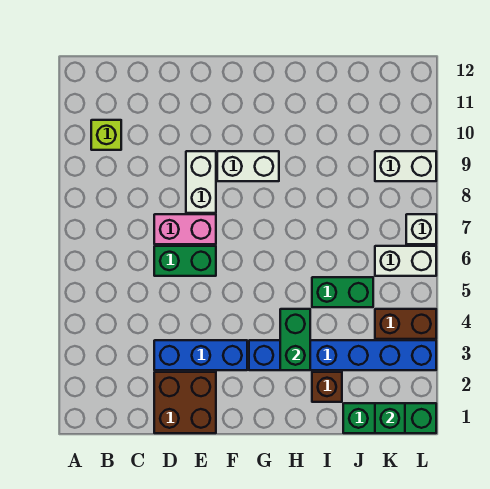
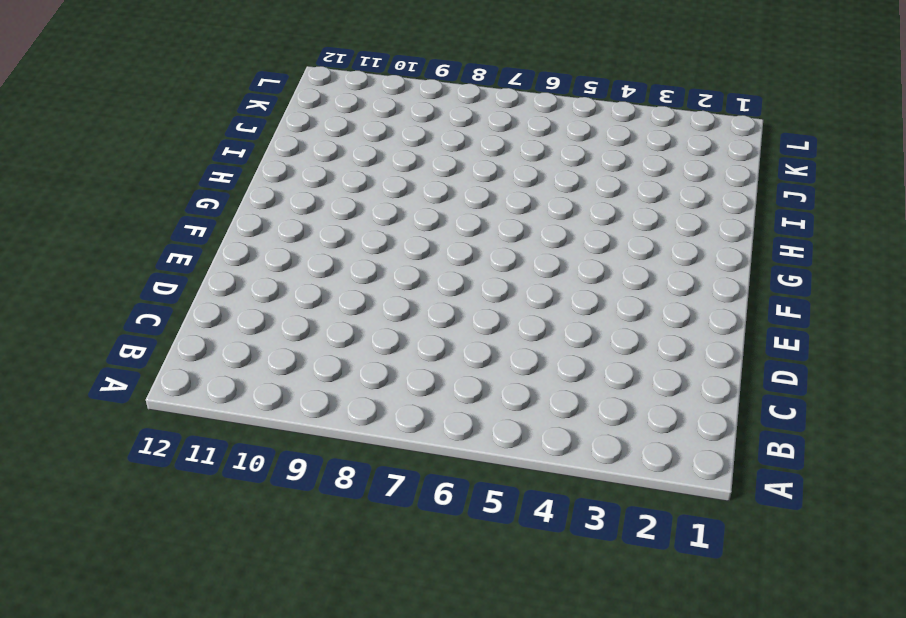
none -> lime brick B10 level 1
none -> brown brick D1:E2 level 1
none -> blue brick D3:F3 level 1

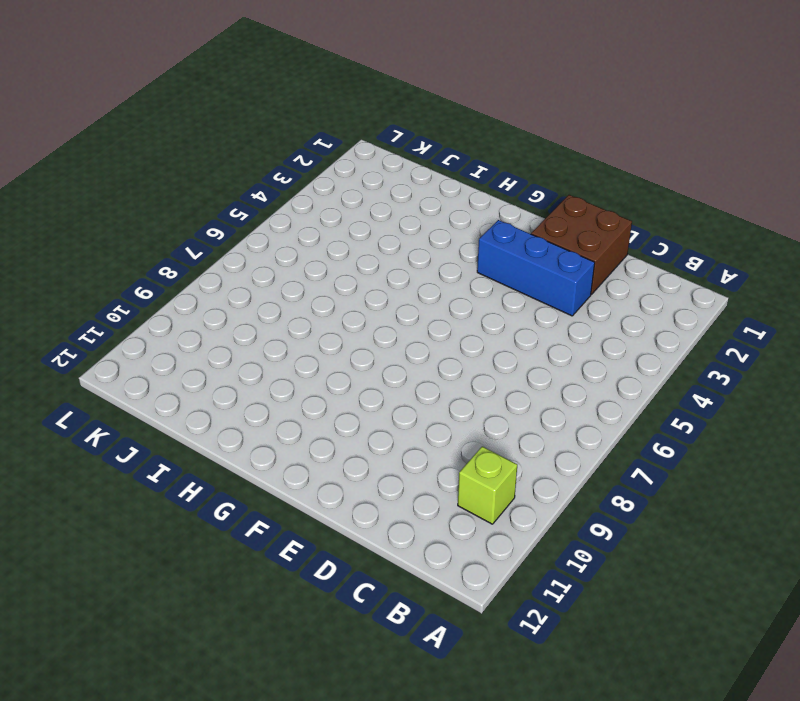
none -> green brick D6:E6 level 1
none -> pink brick D7:E7 level 1
none -> white brick E8:E9 level 1

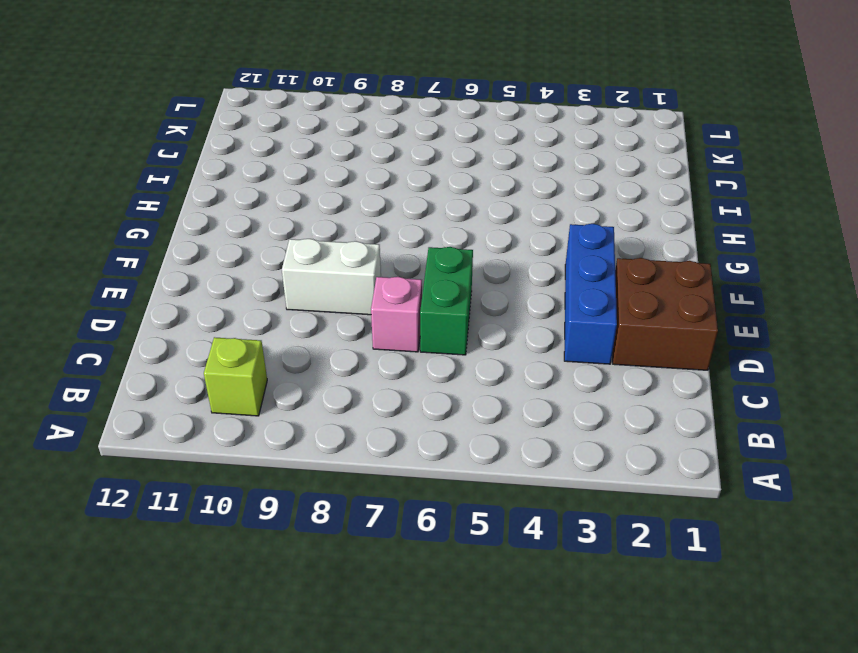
pink brick D7 level 1 -> pink brick D7:E7 level 1
none -> white brick F9:G9 level 1
none -> blue brick G3:L3 level 1
none -> brown brick I2 level 1

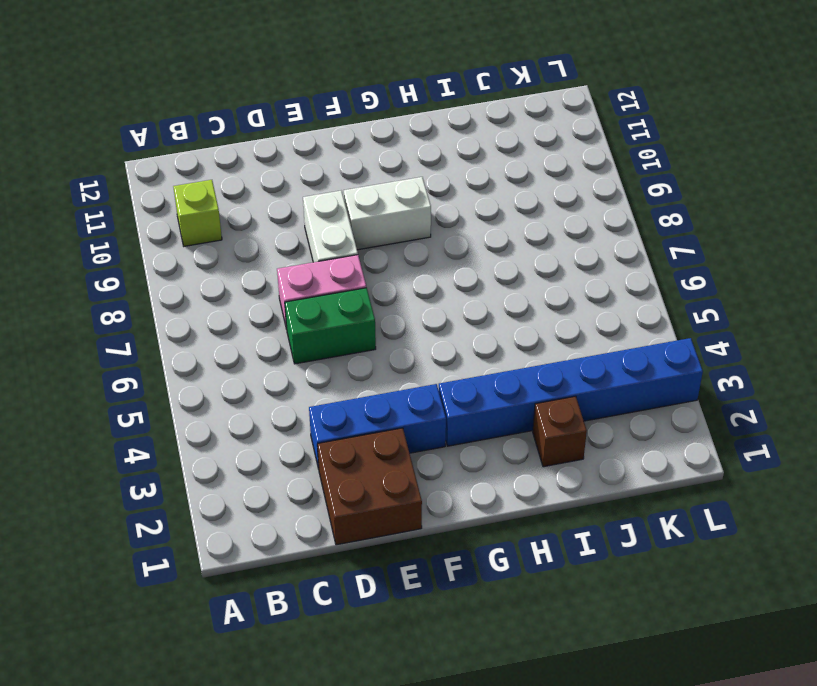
none -> green brick I5:J5 level 1
none -> green brick J1:L1 level 1
none -> brown brick K4:L4 level 1

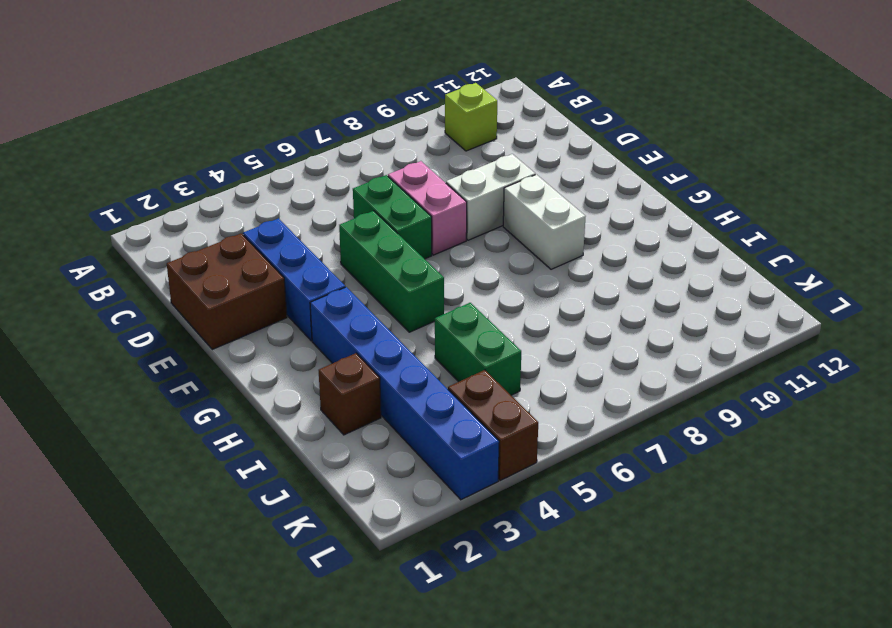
green brick E5:G5 level 1 -> green brick J1:L1 level 1
none -> white brick K6:L6 level 1
none -> white brick K9:L9 level 1
none -> white brick L7 level 1

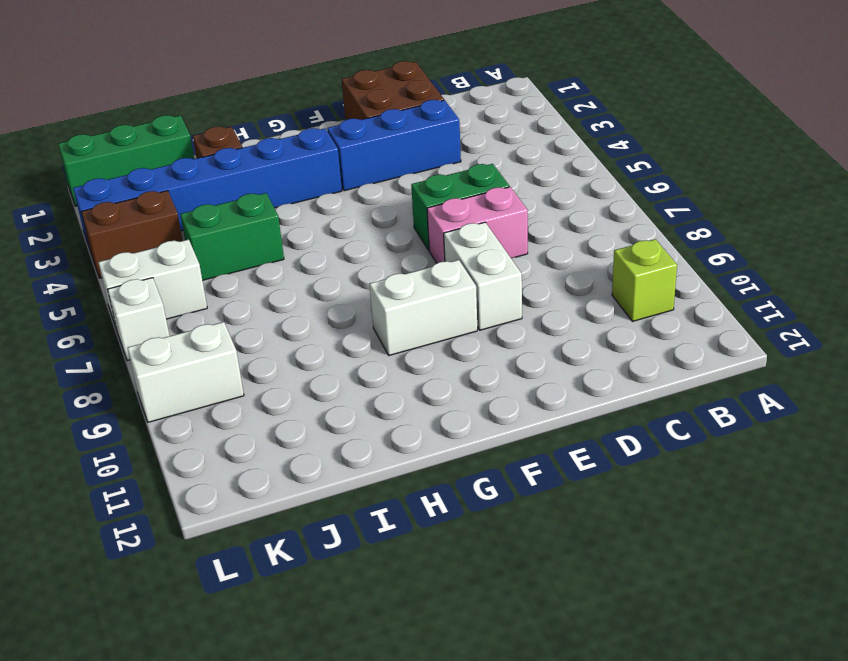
none -> green brick H3:H4 level 2
none -> green brick K1 level 2

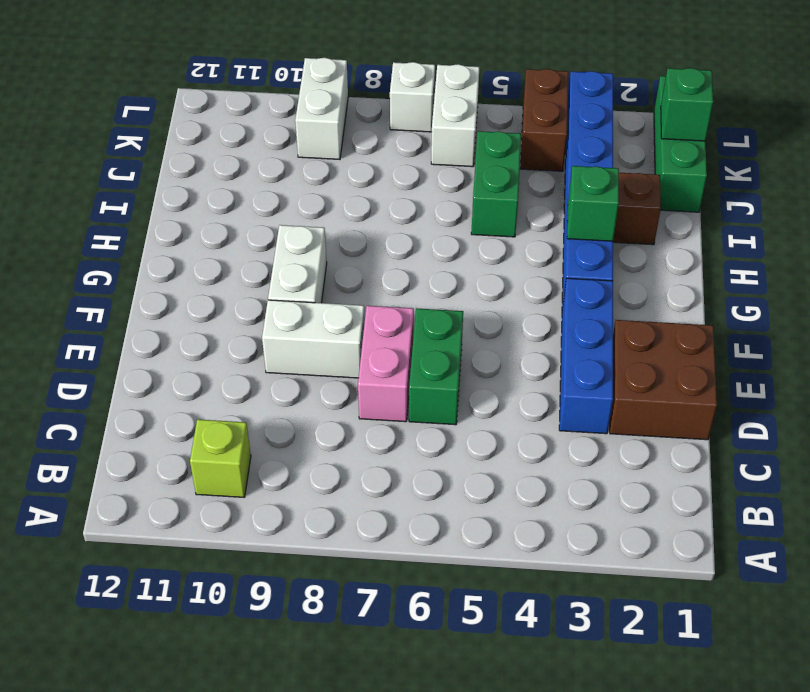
green brick H3 level 2 -> green brick H3:H4 level 2

